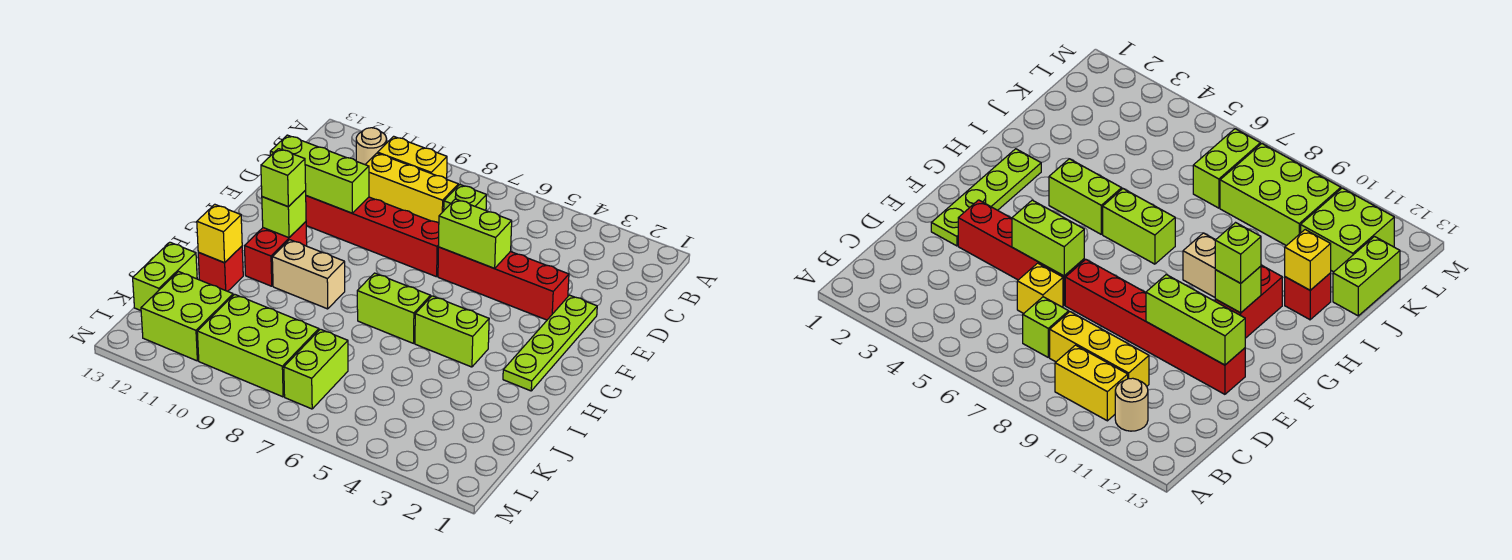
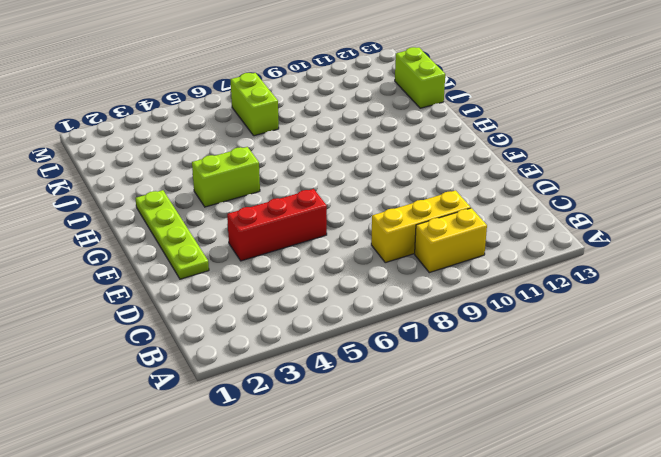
red brick E4:E6 level 1 -> red brick E3:E6 level 1
none -> tan round brick B11 level 1
none -> lime brick C7 level 1
none -> yellow brick D6 level 1

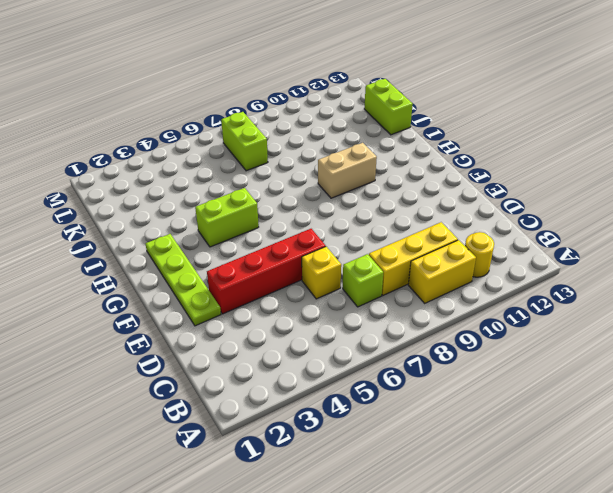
yellow round brick B11 level 1 -> tan round brick B11 level 1
none -> red brick E7:E12 level 1
none -> red brick G11:H11 level 1
none -> lime brick H6:H7 level 1

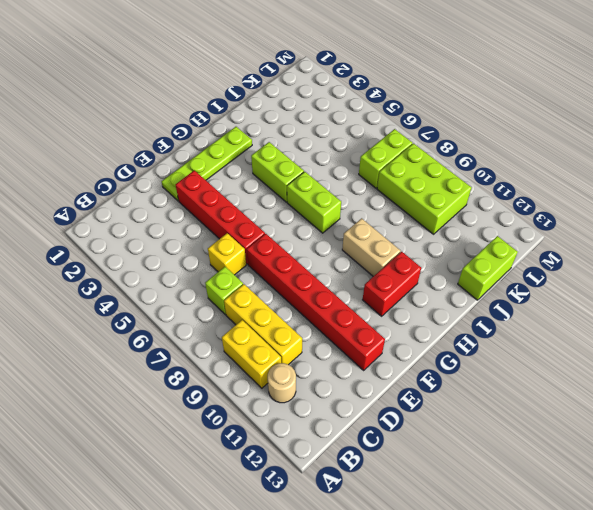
none -> red brick I12 level 1
none -> lime brick K11:L12 level 1
none -> lime brick E5:E6 level 2

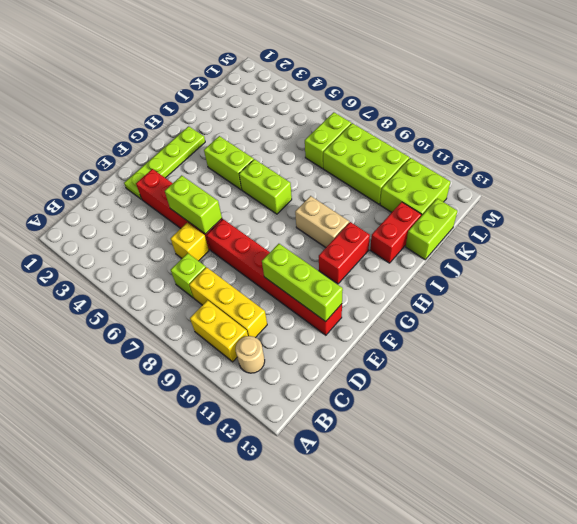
red brick I12:J12 level 1 -> red brick I12 level 1
none -> lime brick G11 level 2
none -> yellow brick I12 level 2
none -> lime brick G11 level 3

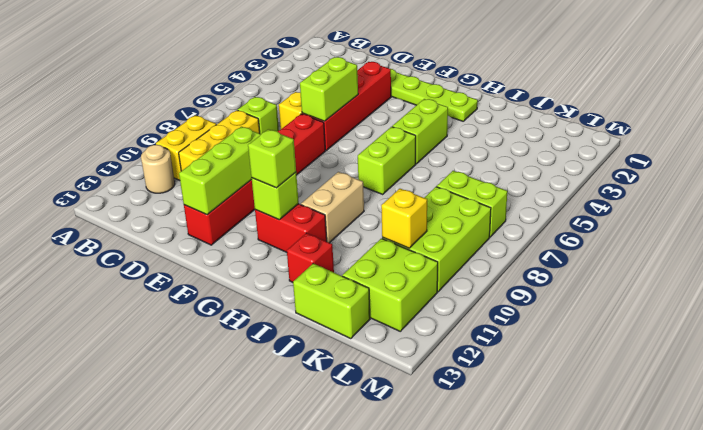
yellow brick K10 level 2 -> yellow brick I12 level 2

